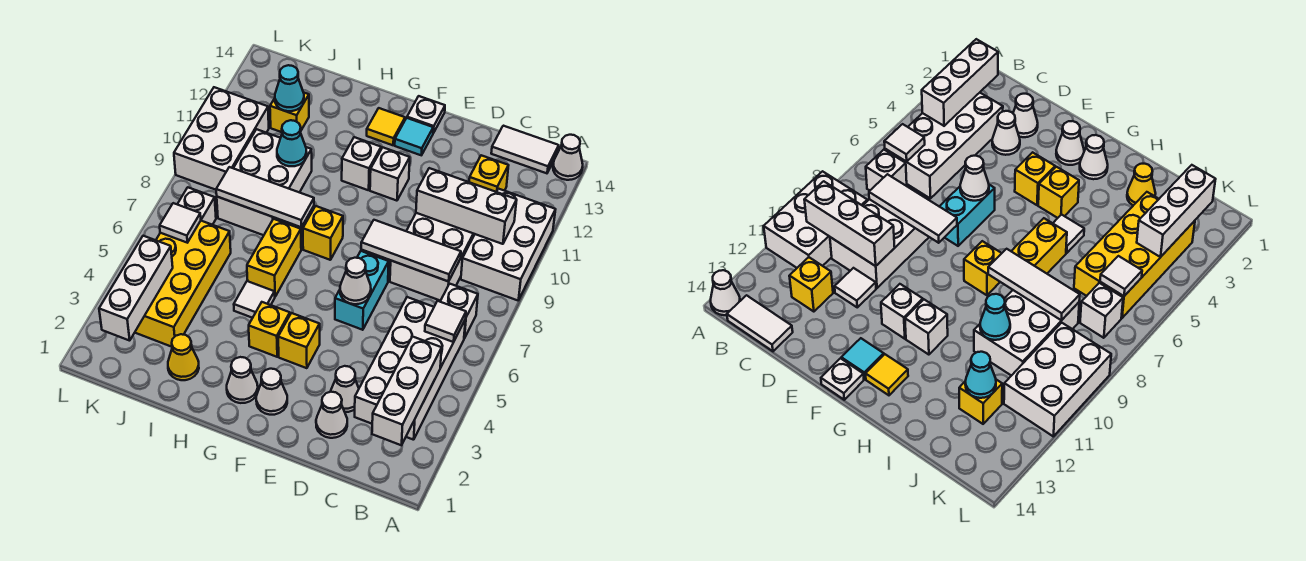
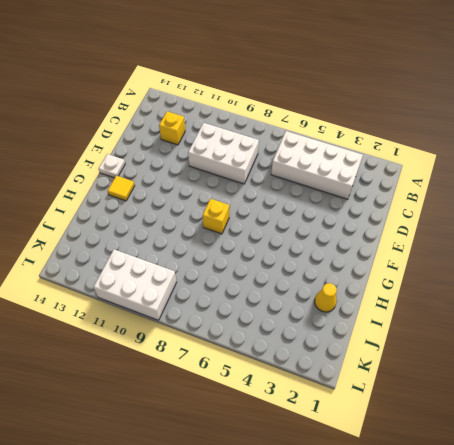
none -> white brick A9:B11 level 1
none -> white cone A14 level 1
none -> white brick B7 level 1
none -> white tile B14:C14 level 1

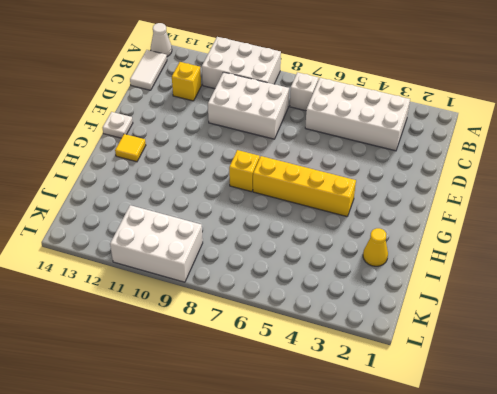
yellow brick G4:G7 level 1 -> yellow brick G4 level 1
none -> white cone D2 level 1
none -> white cone D3 level 1
none -> white tile D11 level 1
none -> cyan brick E6:E7 level 1

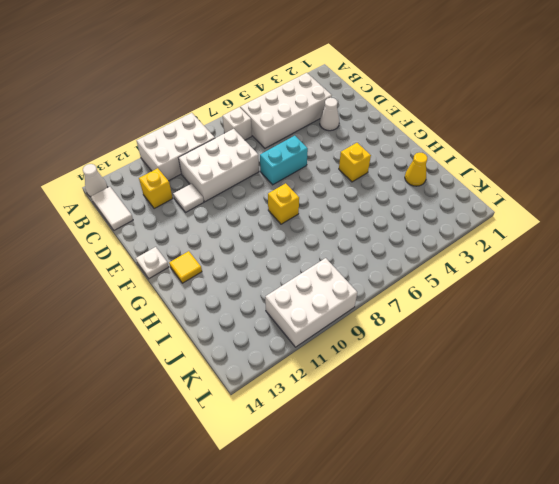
none -> white cone D2 level 1
none -> white cone F2 level 1
none -> yellow brick F4 level 1
none -> white brick F11 level 1

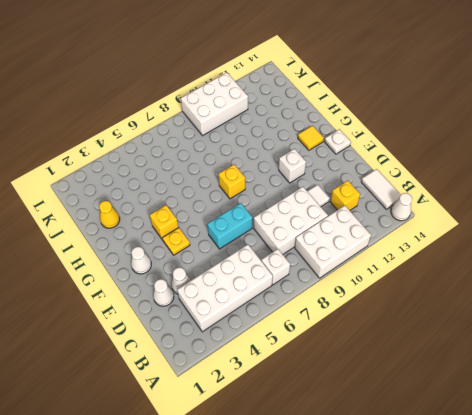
yellow plate F4 level 1 -> yellow brick F4 level 1
none -> cyan tile F13 level 1
none -> white cone G2 level 1
none -> white brick G11 level 1
none -> white tile H5 level 1

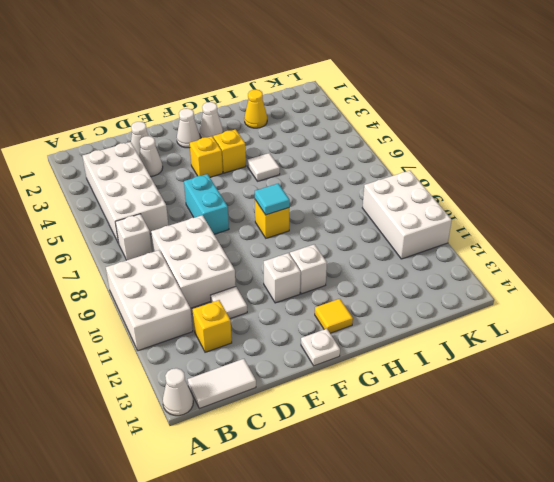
cyan tile G8 level 2 -> cyan tile F13 level 1
none -> yellow brick H6:H7 level 1
none -> white brick I8:J10 level 1
none -> yellow brick J3:K6 level 1
none -> yellow brick J12 level 1

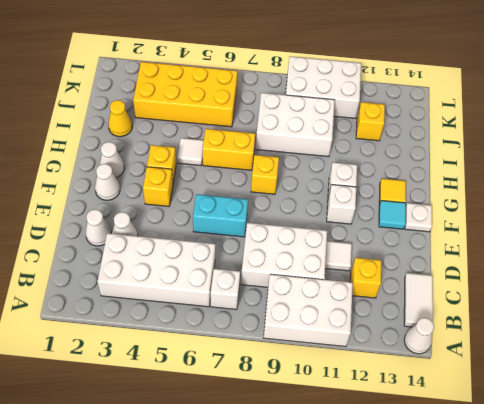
none -> white brick K7 level 1
none -> white brick B2:B4 level 2
none -> white tile B6 level 2
none -> white brick B10:D10 level 2

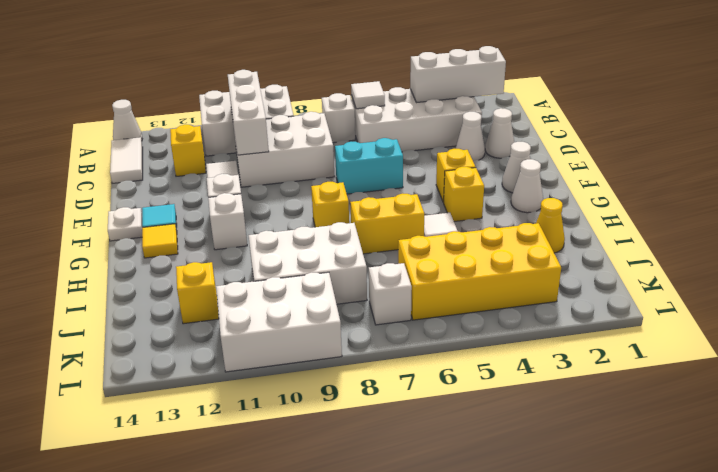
none -> white tile C8:E8 level 2
none -> white cone E6 level 2
none -> white tile H8:J8 level 2
none -> cyan cone I10 level 2

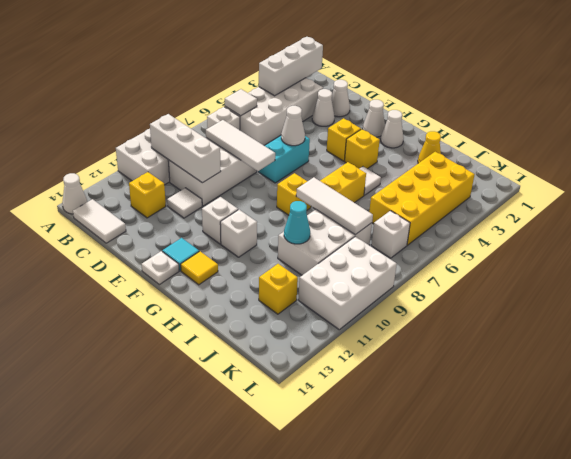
none -> cyan cone J12 level 2
none -> white brick K2:K4 level 2
none -> white tile K6 level 2

